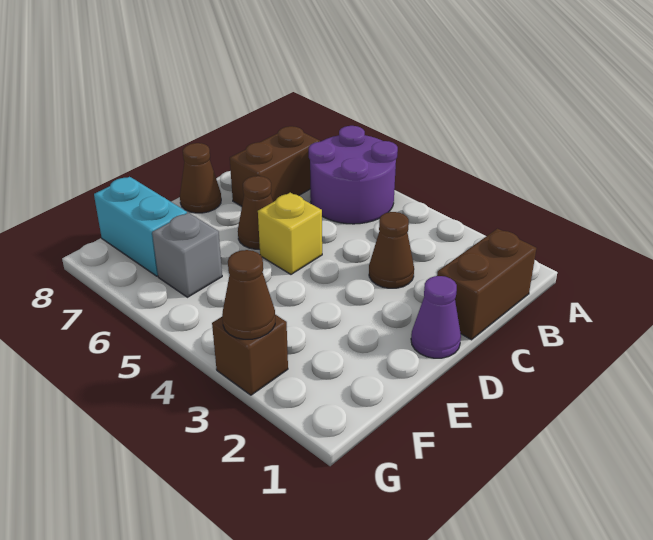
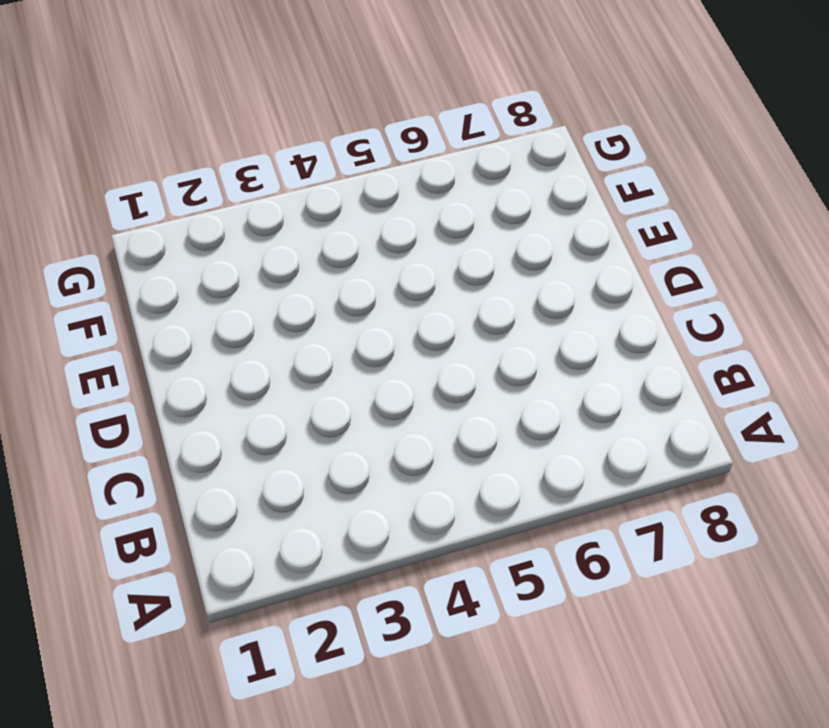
none -> purple round brick A5:B6 level 1
none -> brown brick B1:C1 level 1
none -> brown brick B7:C7 level 1

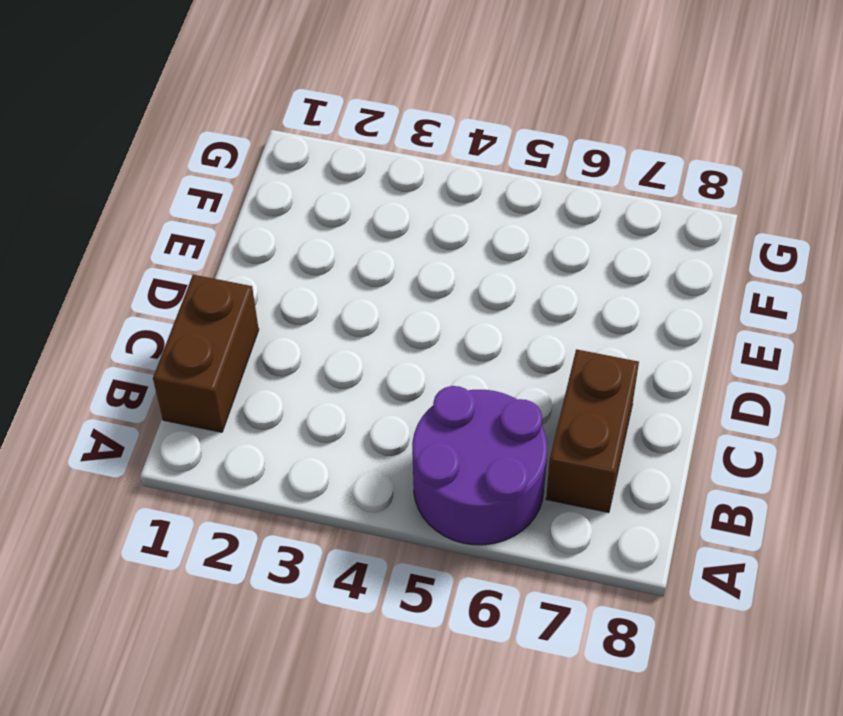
none -> brown cone C3 level 1
none -> purple cone D1 level 1
none -> yellow brick D5 level 1

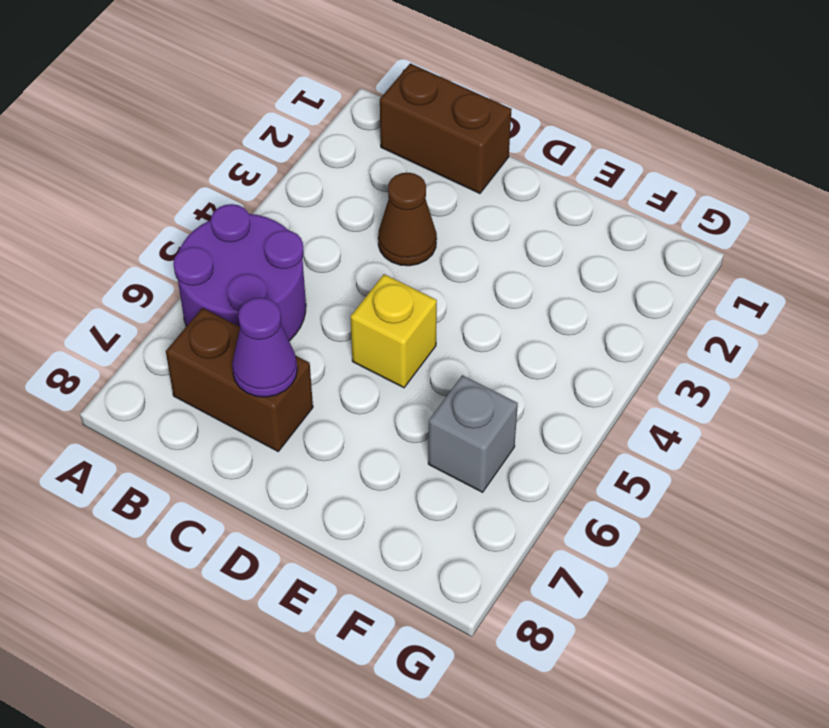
purple cone C7 level 2 -> purple cone D1 level 1
none -> brown cone D6 level 1
none -> brown cone D8 level 1
none -> cyan brick F7:F8 level 1

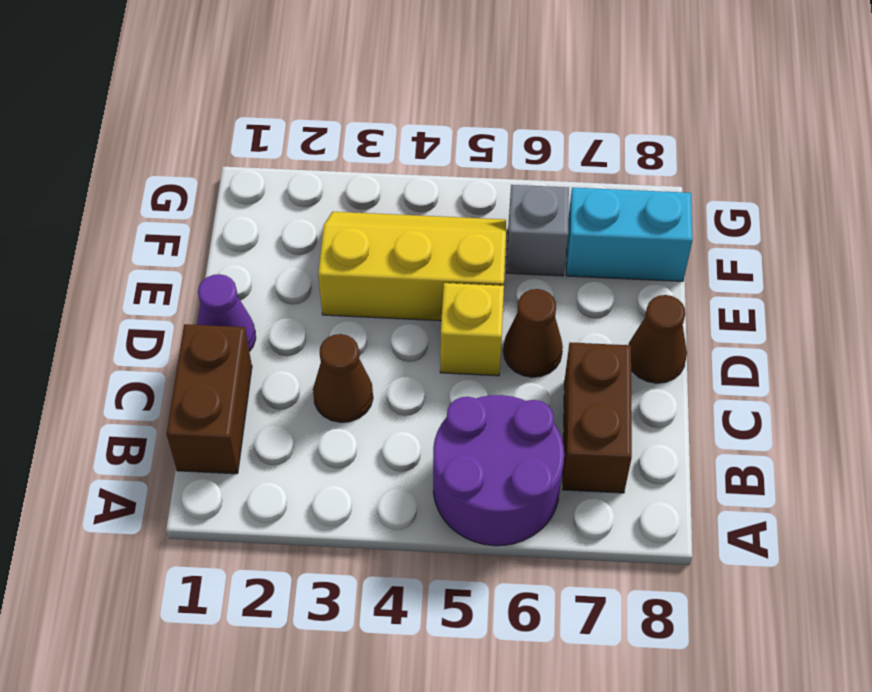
yellow slope E3:F5 level 1 top E -> none
none -> brown brick G3 level 1
none -> brown cone G3 level 2

